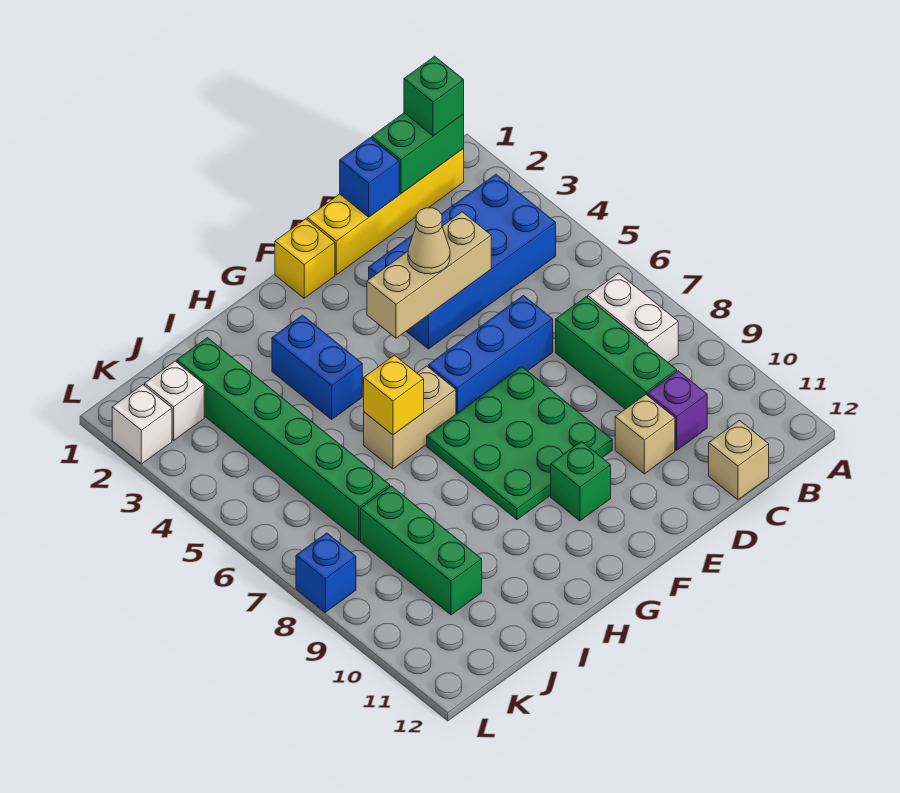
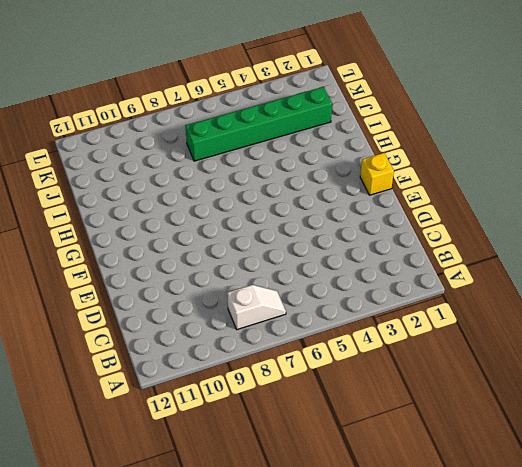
white slope B7:B8 level 1 top 8 -> white brick B7:B8 level 1
none -> yellow brick B1:E1 level 1
none -> blue brick B3:E4 level 1
none -> green brick C7:C9 level 1

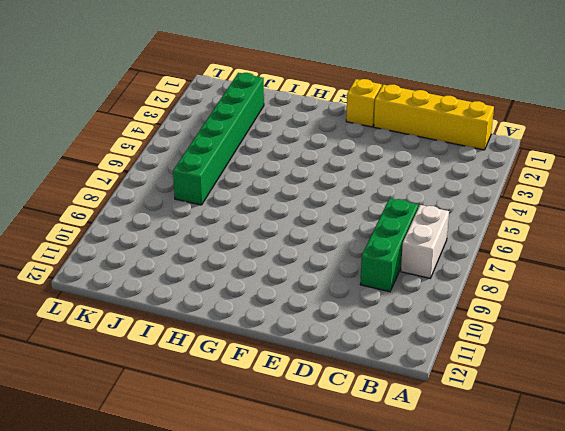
none -> blue brick B3:E4 level 1
none -> purple brick C10 level 1
none -> tan brick C12 level 1

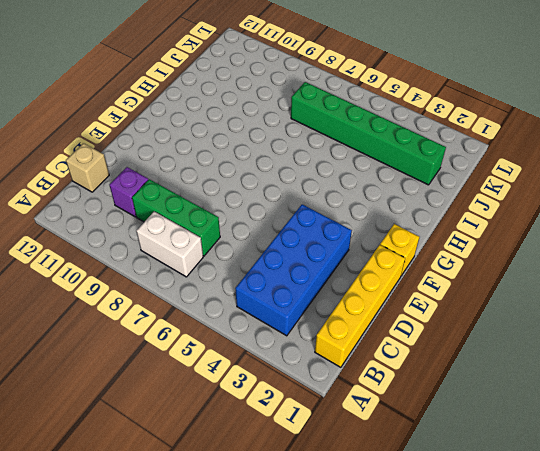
none -> blue brick D6:F6 level 1
none -> tan brick D10 level 1
none -> green plate E7:G9 level 1

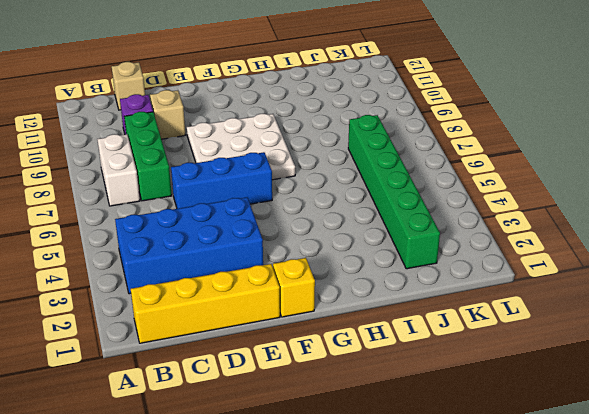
white plate E7:G9 level 1 -> green plate E7:G9 level 1
none -> green brick F10 level 1
none -> tan brick G6:H6 level 1
none -> blue brick H3:H4 level 1

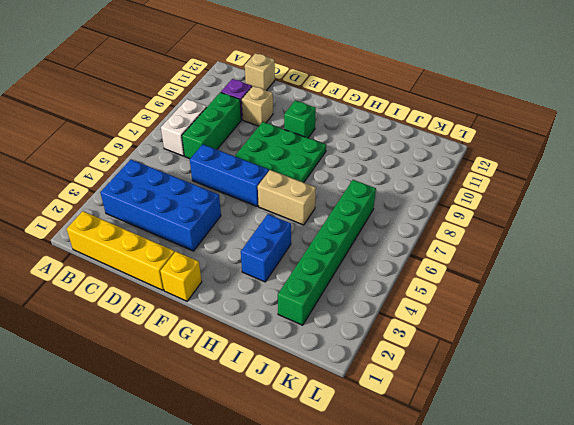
none -> green brick J8:J10 level 1
none -> white brick K2 level 1
none -> white brick L2 level 1

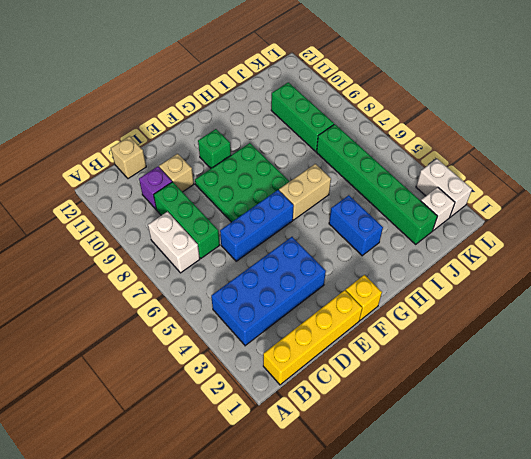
white brick L2:L3 level 1 -> white brick L2 level 1
none -> blue brick L8 level 1
none -> green brick B1:C1 level 2
none -> blue brick D1 level 2

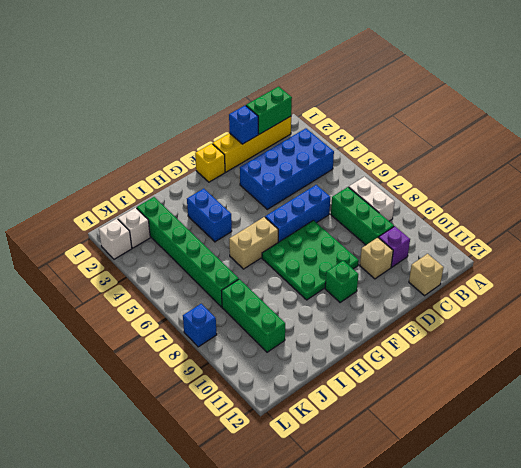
none -> tan brick D4:F4 level 2
none -> yellow brick H6 level 2
none -> green brick B1 level 3

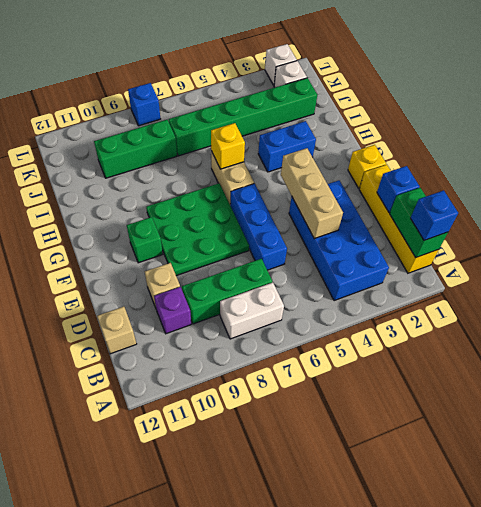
blue brick B1 level 3 -> green brick B1 level 3
none -> tan cone E4 level 3

